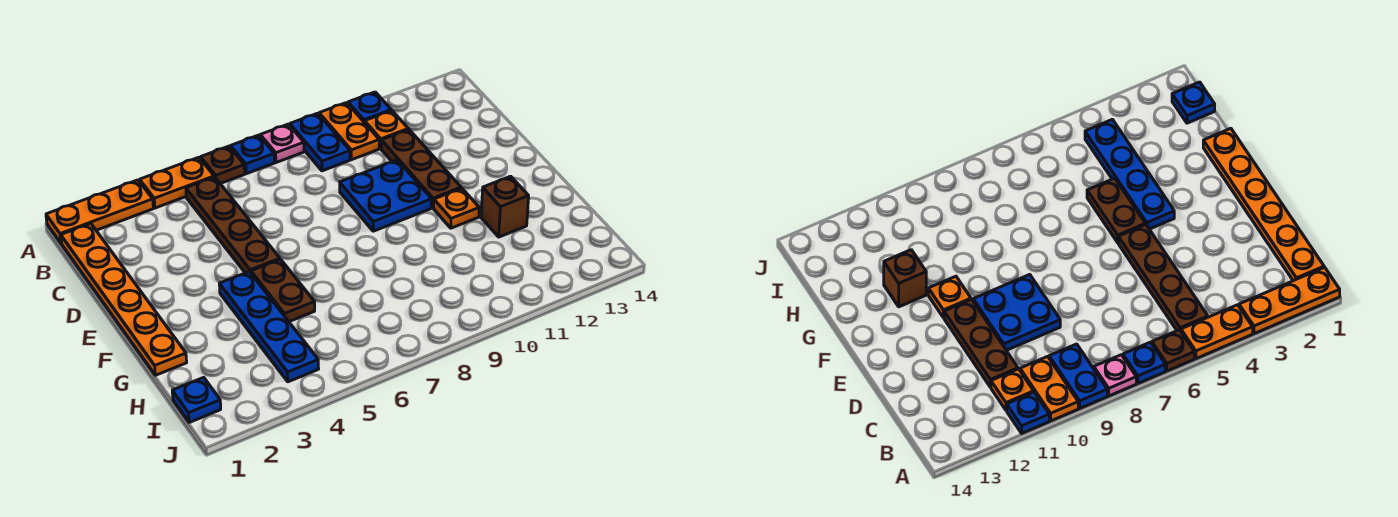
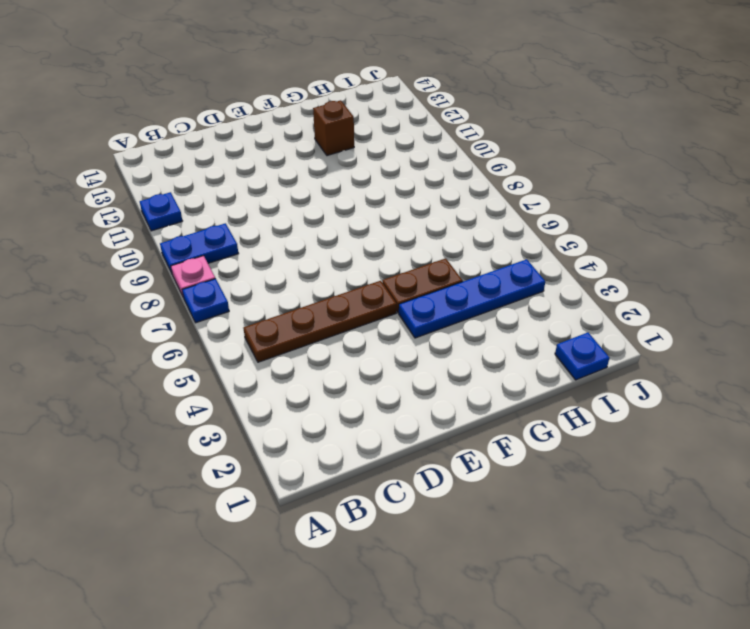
none -> orange plate A1:A3 level 1
none -> orange plate A4:A5 level 1
none -> brown plate A6 level 1

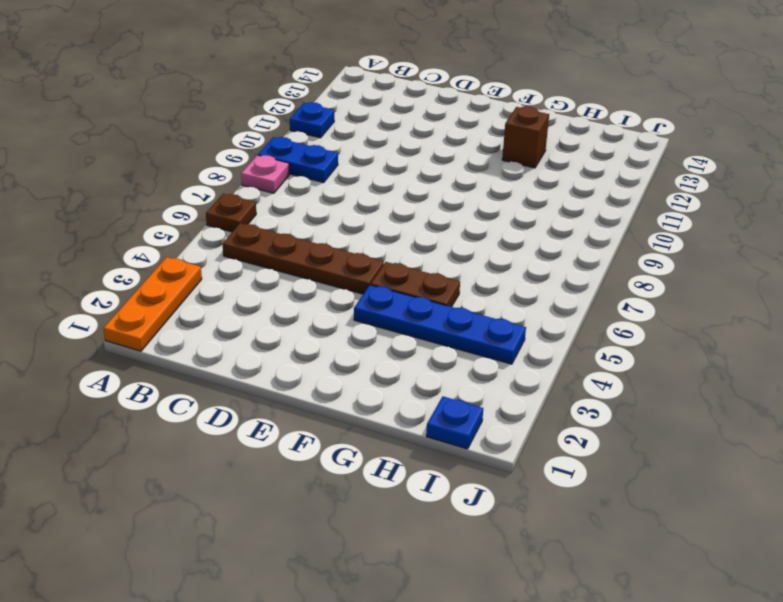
none -> orange plate A4:A5 level 1
none -> blue plate A7 level 1
none -> orange plate A10:B10 level 1

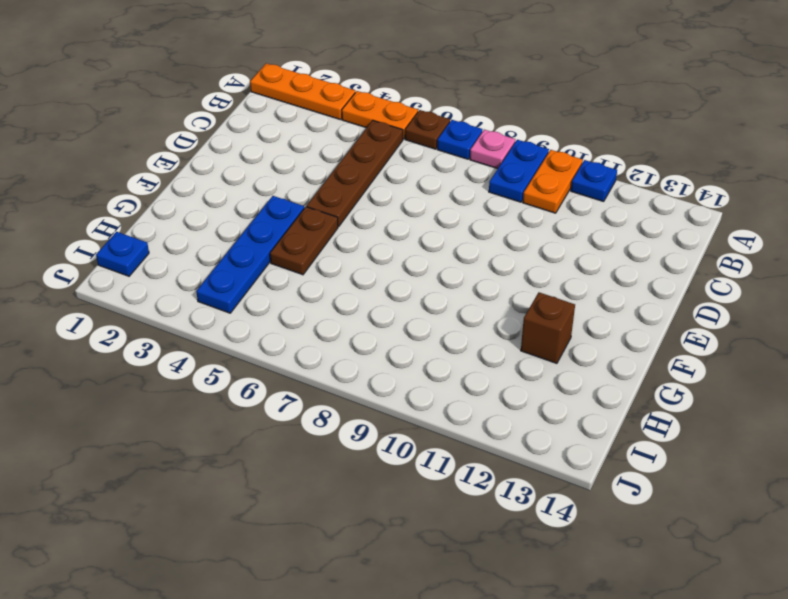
none -> orange plate B1:G1 level 1
none -> orange plate B11 level 1
none -> brown plate C11:E11 level 1

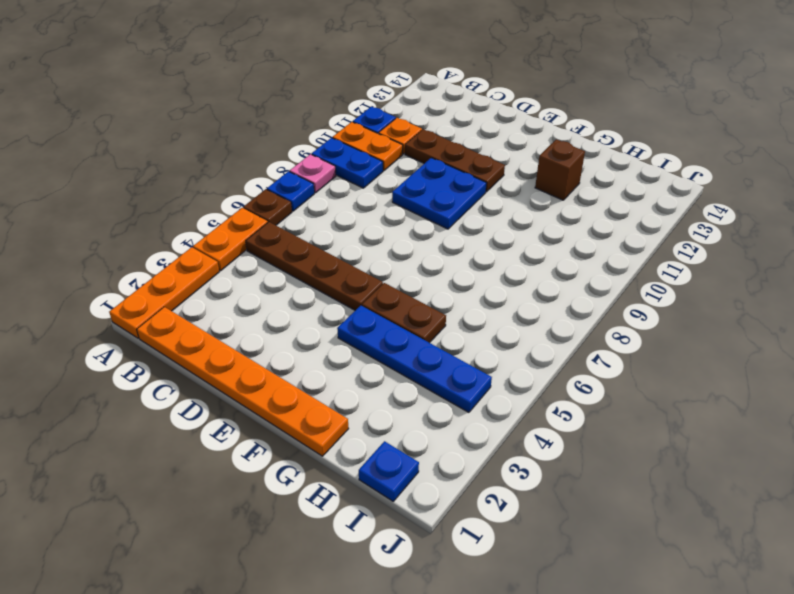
none -> orange plate F11 level 1

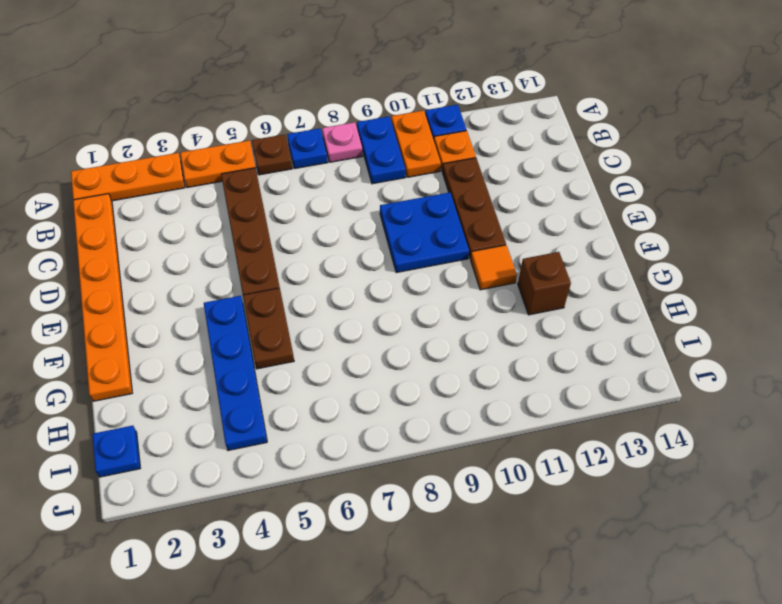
orange tile F11 level 1 -> orange plate F11 level 1

